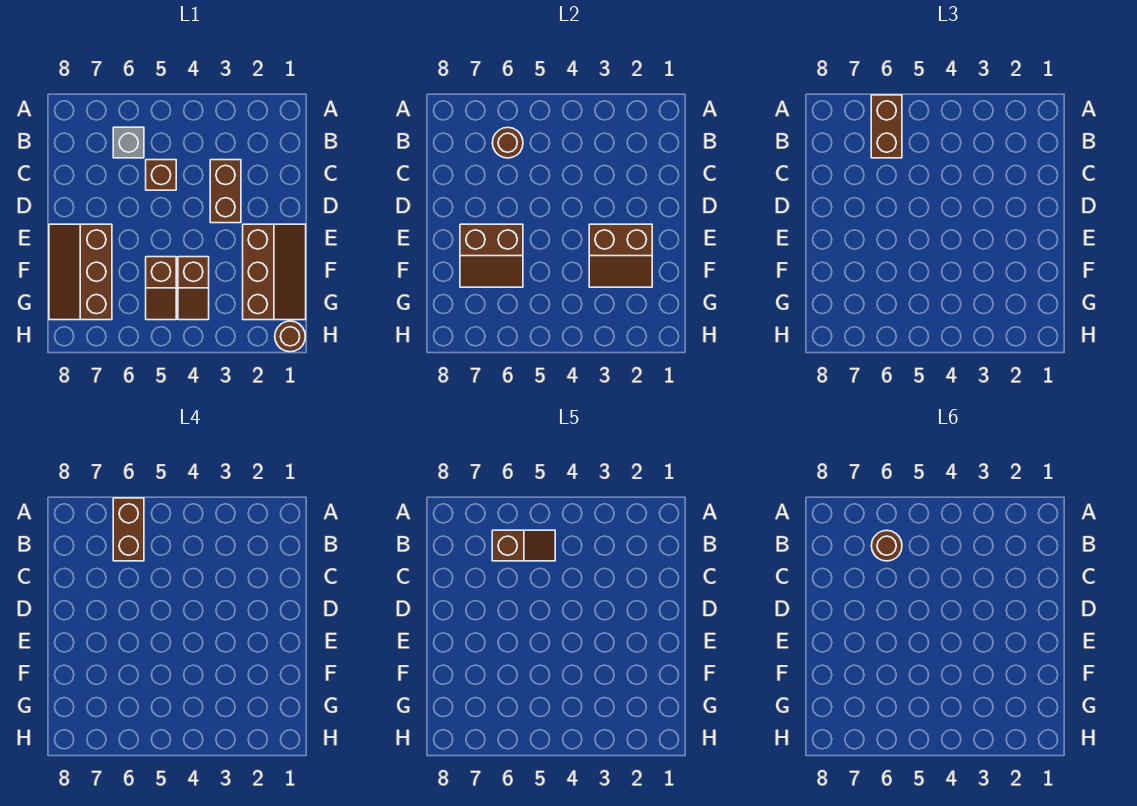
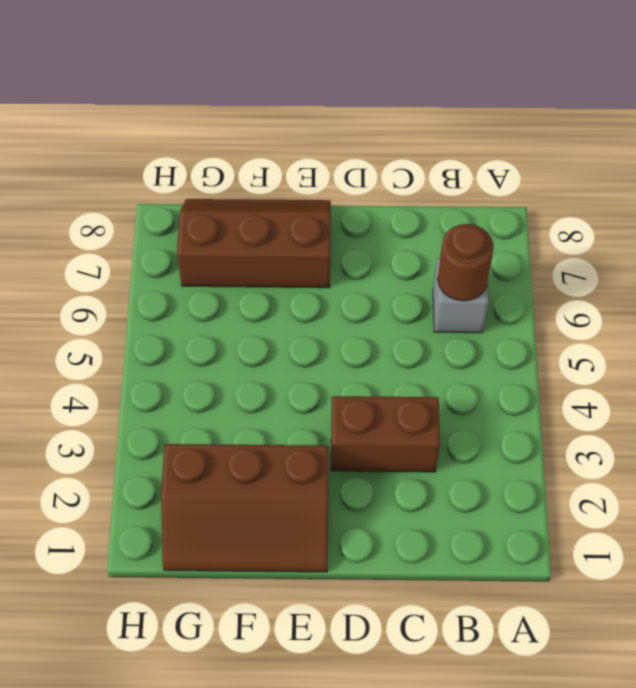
none -> brown brick C5 level 1
none -> brown slope F4:G4 level 1 top F
none -> brown slope F5:G5 level 1 top F

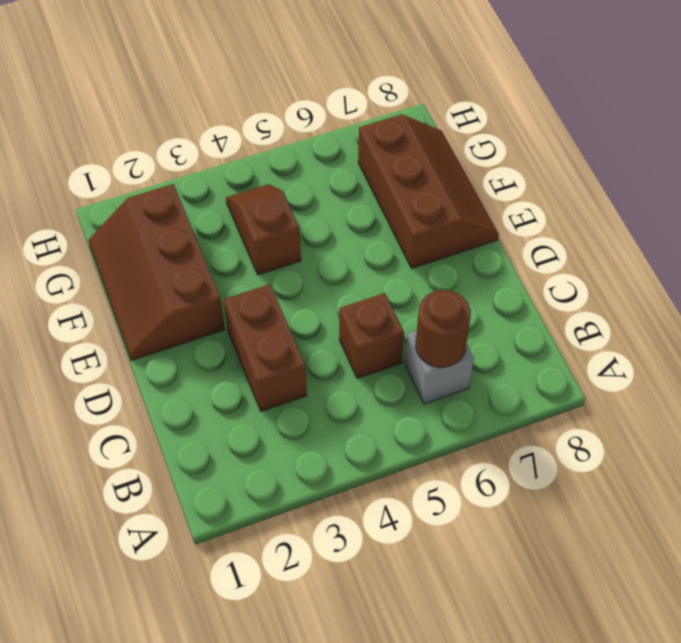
none -> brown slope F5:G5 level 1 top F
none -> brown round brick H1 level 1
none -> brown slope E2:F3 level 2 top E

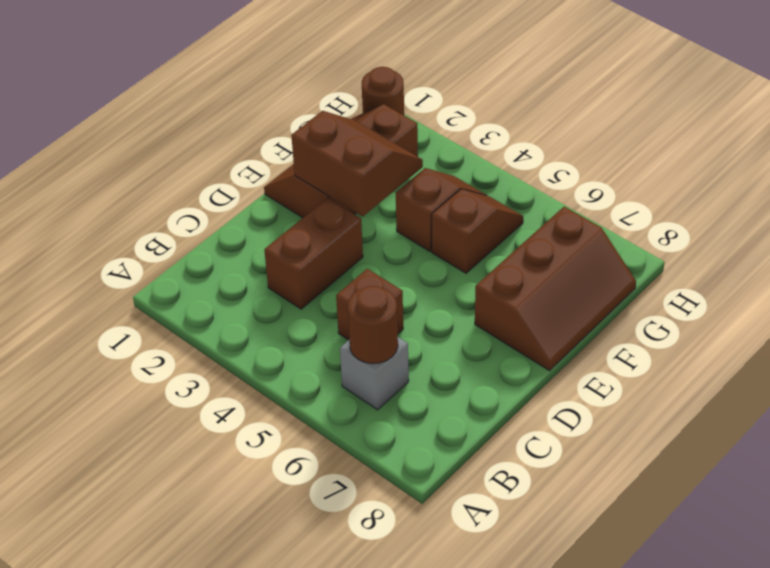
none -> brown slope E6:F7 level 2 top E
none -> brown brick A6:B6 level 3
none -> brown brick A6:B6 level 4

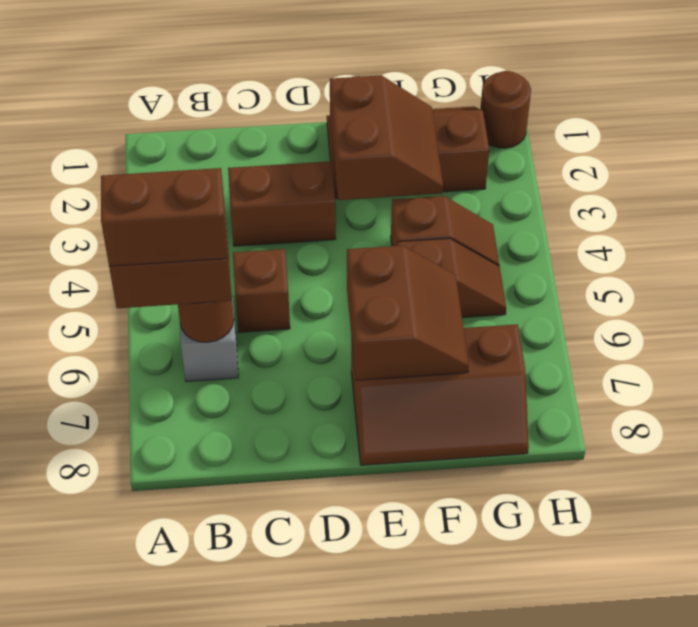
none -> brown slope B5:B6 level 5 top 6
none -> brown round brick B6 level 6

